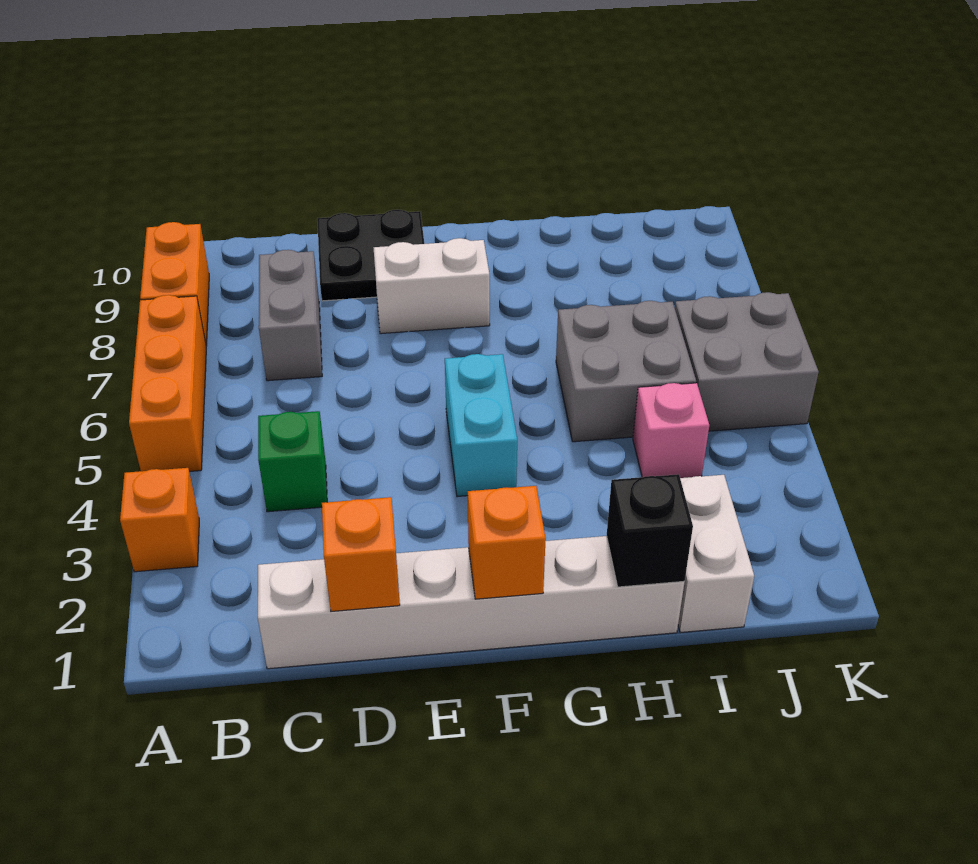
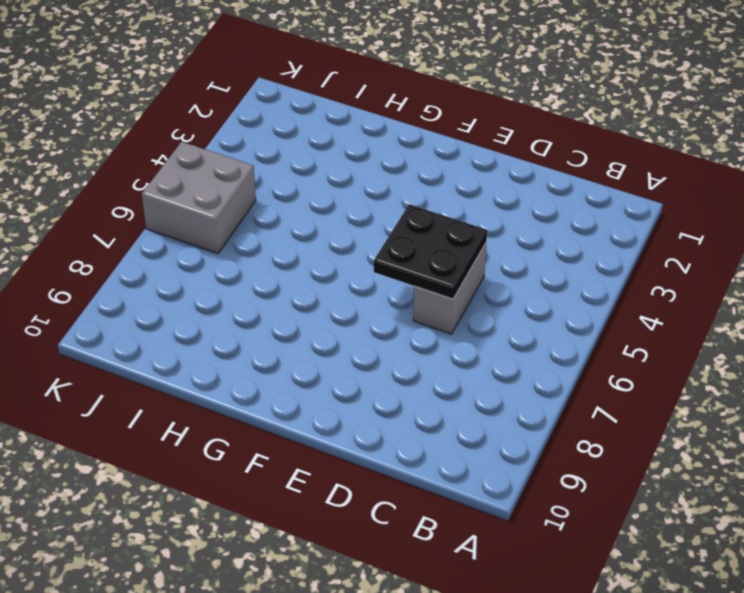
grey brick D5:D6 level 1 -> grey brick C7:C8 level 1
black plate D5:E6 level 2 -> black plate D9:E10 level 1
none -> orange brick A3 level 1
none -> orange brick A5:A7 level 1
none -> orange brick A8:A9 level 1

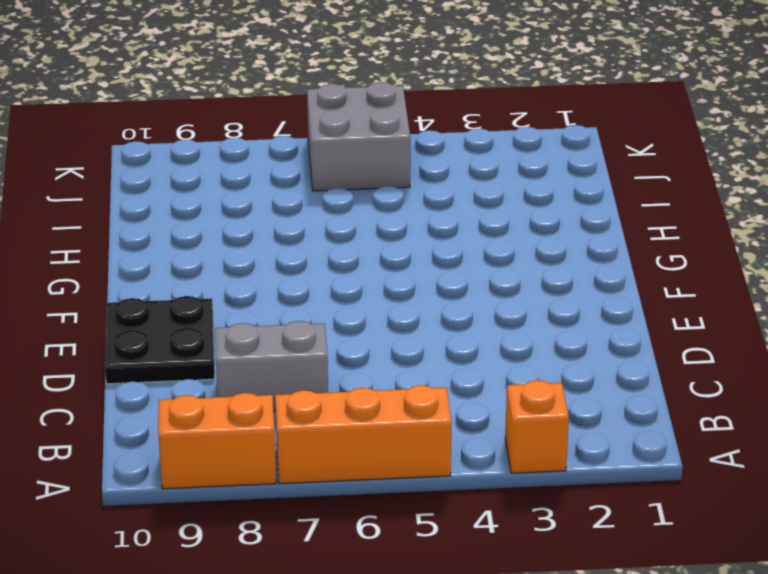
none -> white brick C1:H1 level 1
none -> green brick C4 level 1
none -> white brick E8:F8 level 1

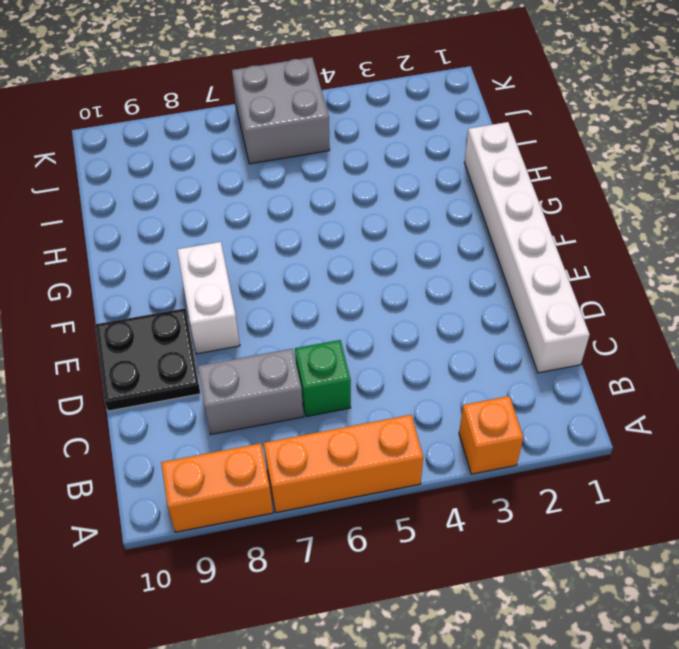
green brick C6 level 1 -> green brick C4 level 1
none -> cyan brick F4:F5 level 1
none -> grey brick H5:I6 level 1
none -> white brick I1:I2 level 1

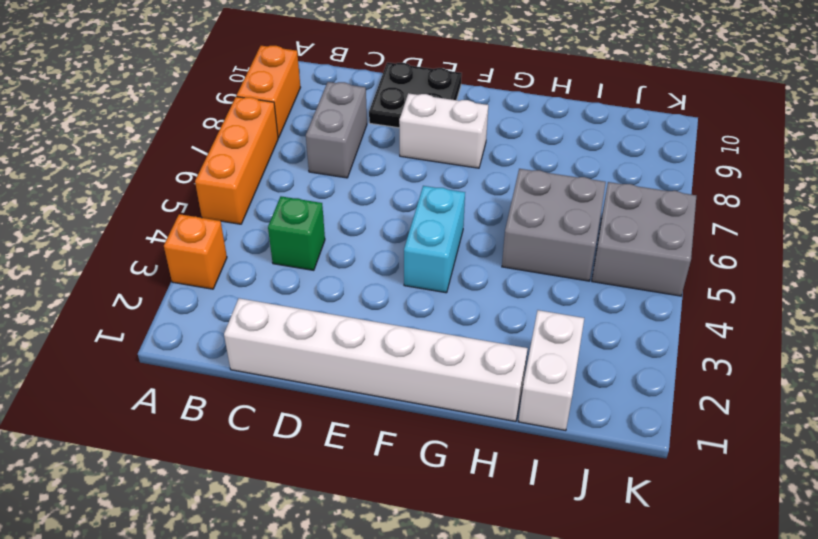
none -> pink brick I4 level 1
none -> orange brick D1 level 2
none -> orange brick F1 level 2

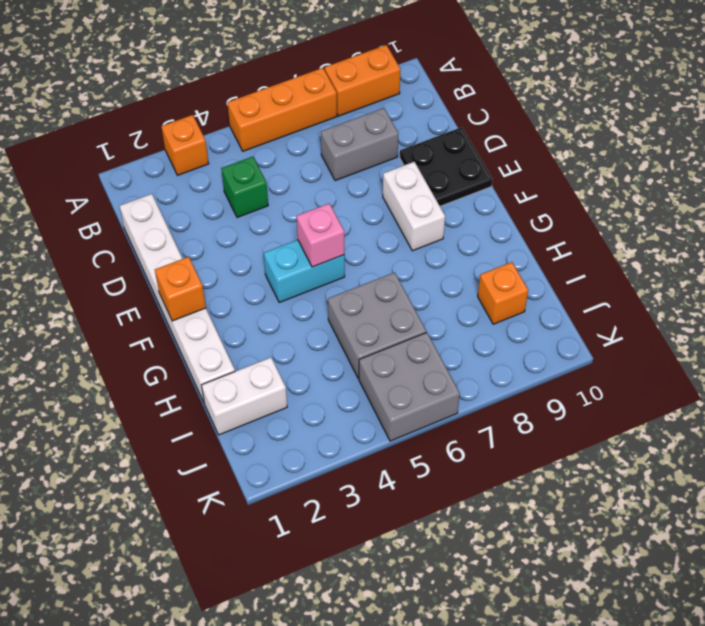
pink brick F5 level 2 -> pink brick I4 level 1
orange brick I9 level 1 -> orange brick D1 level 2
none -> black brick H1 level 2

